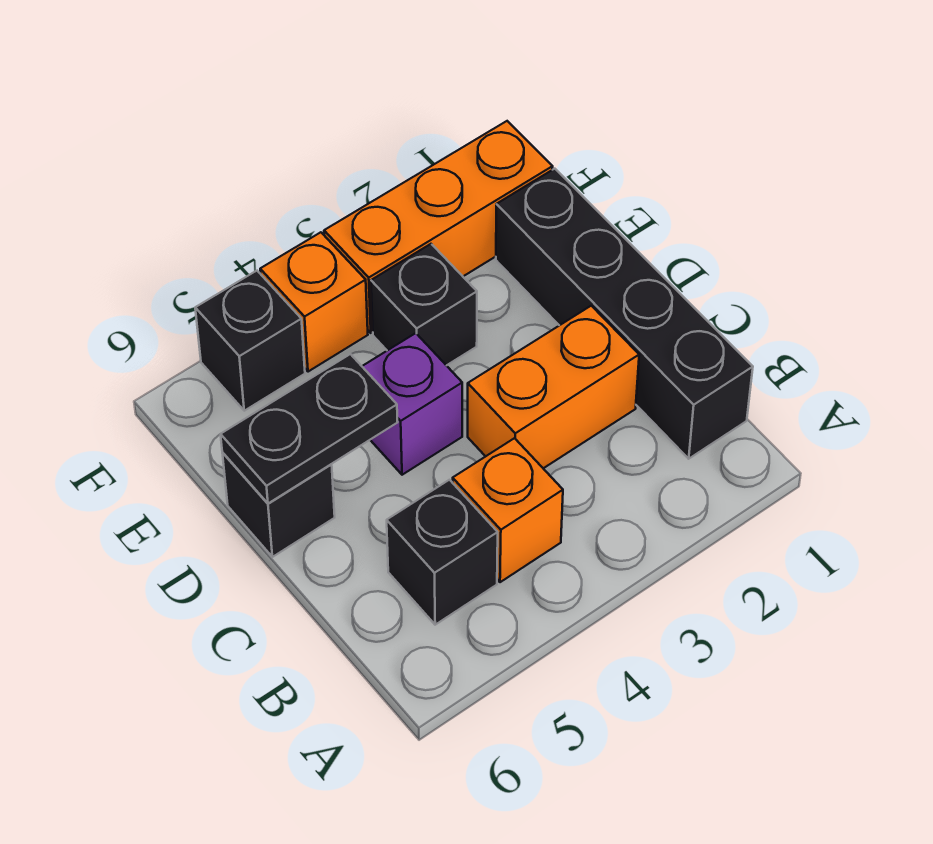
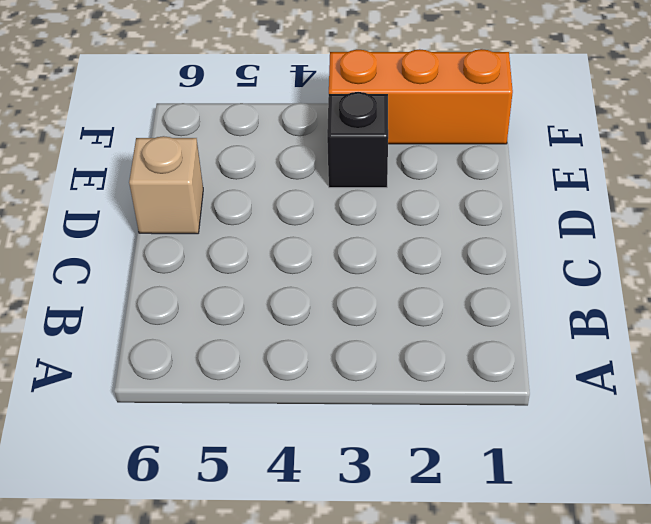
tan brick D6 level 1 -> black brick D6 level 1
none -> black brick B1:E1 level 1
none -> orange brick B4 level 1

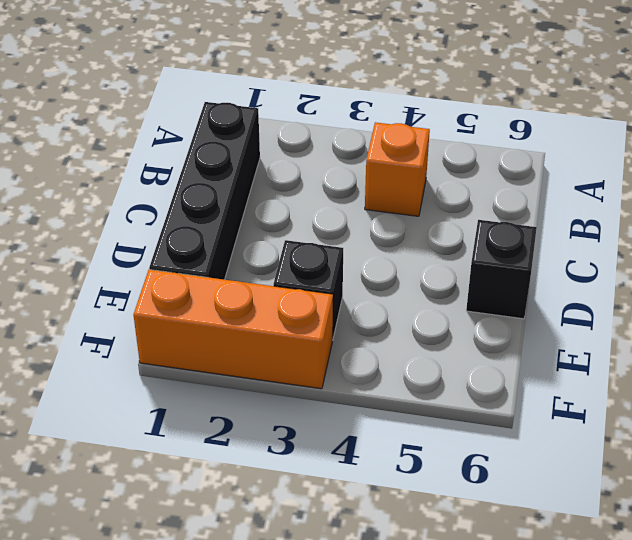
none -> black brick B5 level 1
none -> orange brick C2:C3 level 1

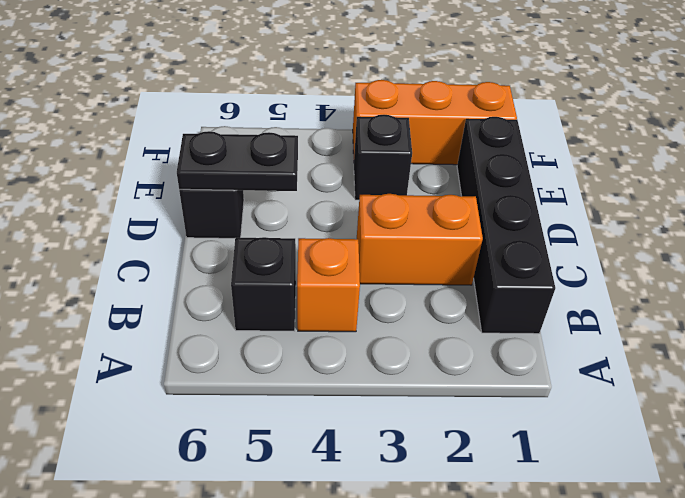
none -> purple brick D4 level 1
none -> orange brick F4 level 1

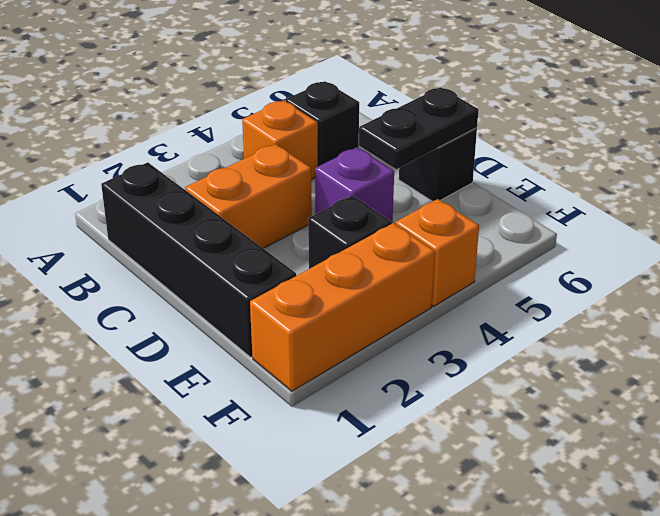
none -> black brick F5 level 1

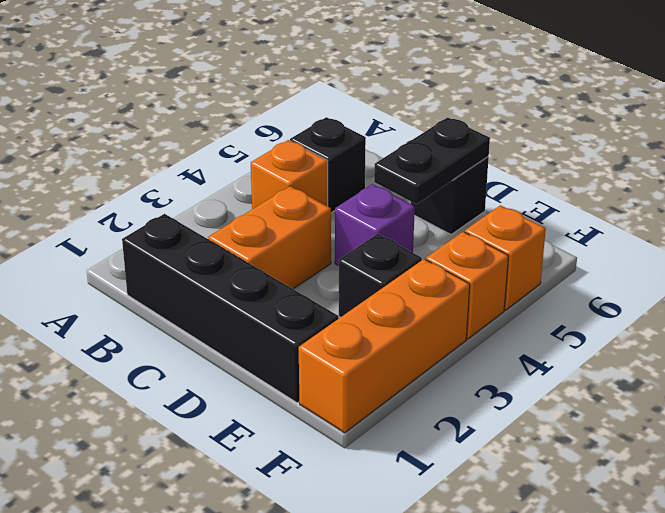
orange brick F5 level 1 -> black brick F5 level 1

